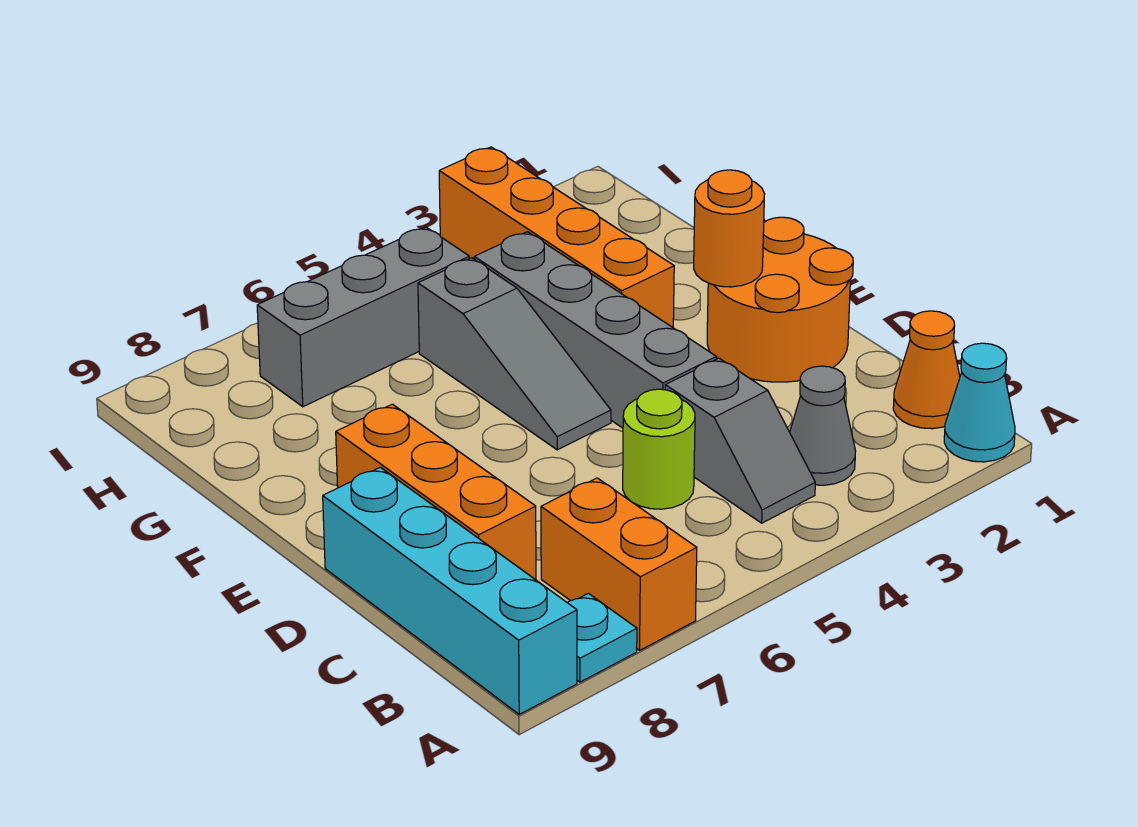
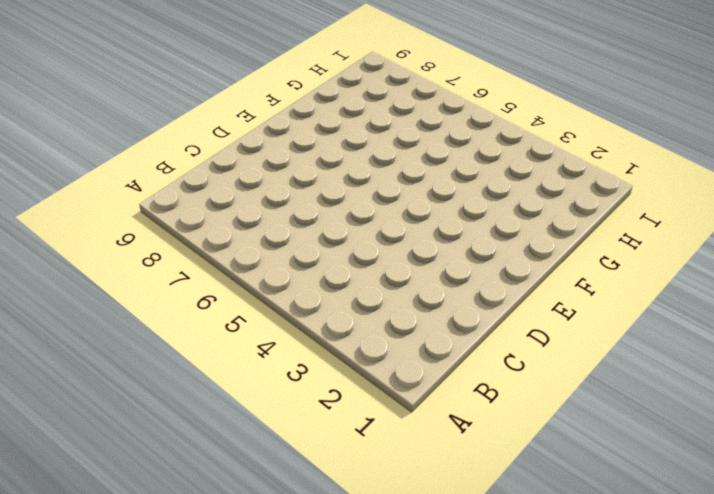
none -> cyan cone A1 level 1
none -> orange brick A7:B7 level 1
none -> cyan plate A8 level 1

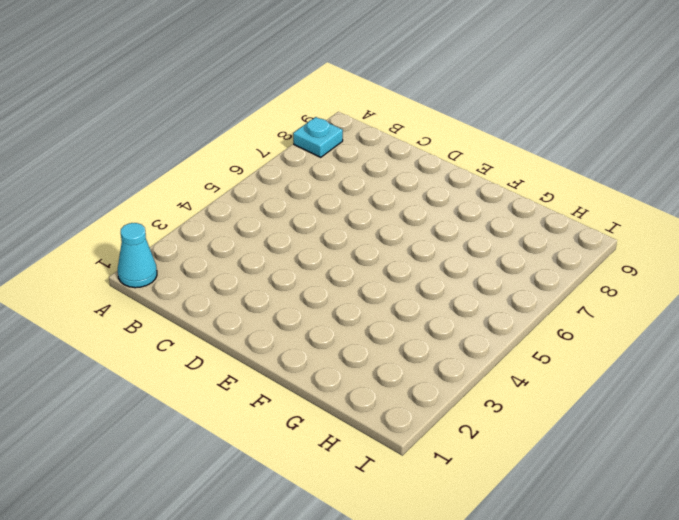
none -> orange brick A7:B7 level 1
none -> cyan brick A9:D9 level 1
none -> orange cone B1 level 1

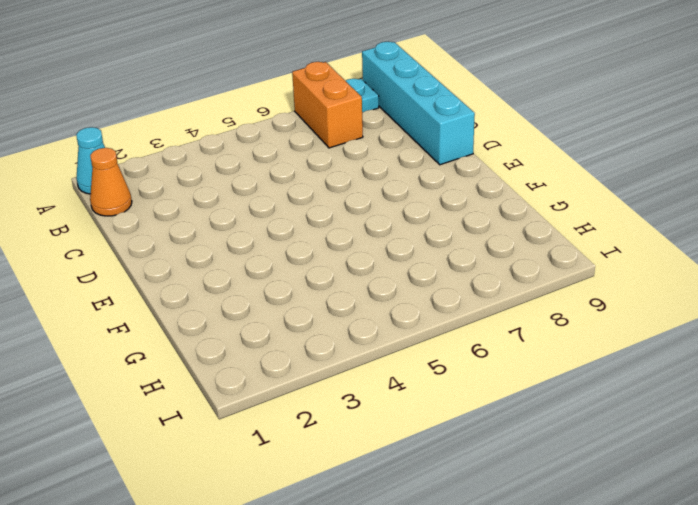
none -> grey cone B3 level 1
none -> grey slope B4:C4 level 1 top C
none -> lime round brick C5 level 1

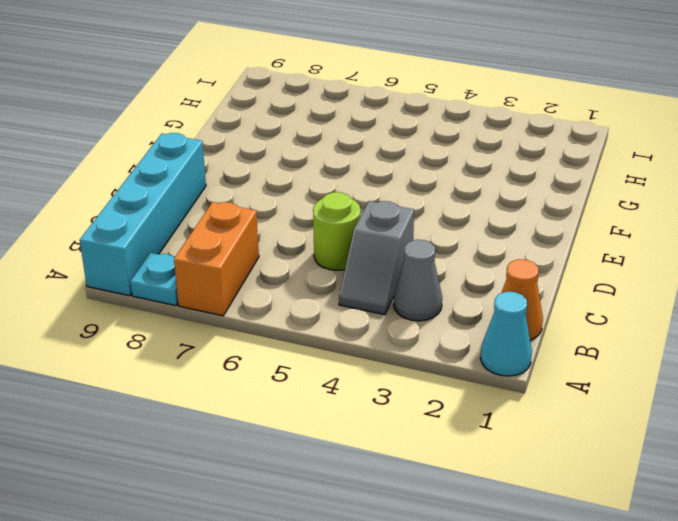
none -> orange brick C8:E8 level 1
none -> orange round brick D1:E2 level 1
none -> grey brick D4:G4 level 1

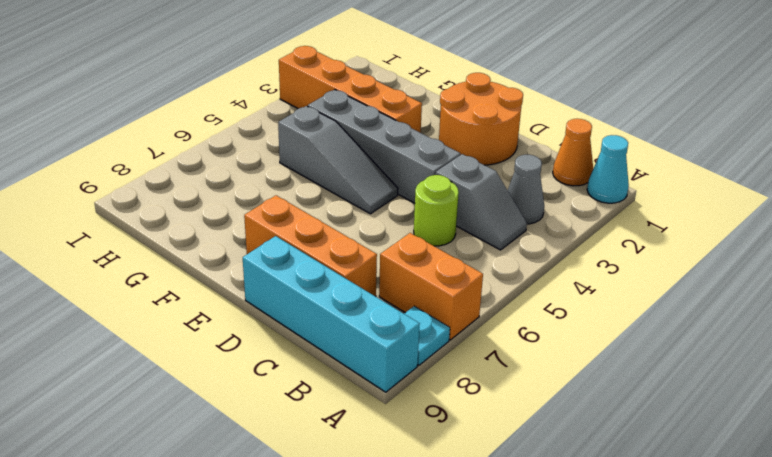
none -> grey brick H5:H7 level 1
none -> orange round brick E2 level 2

